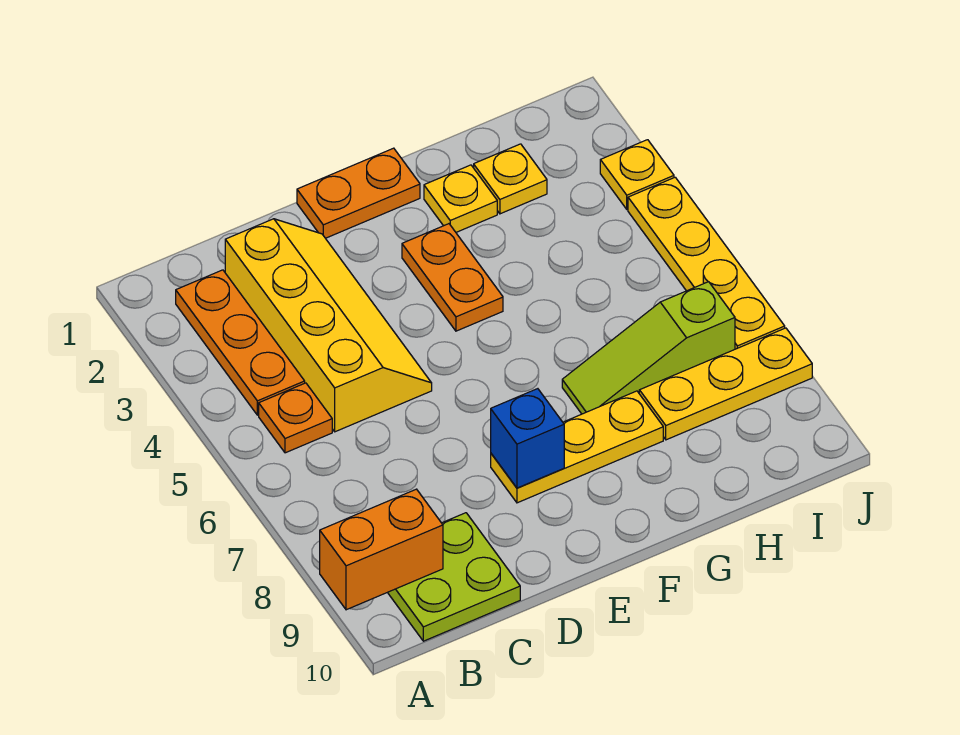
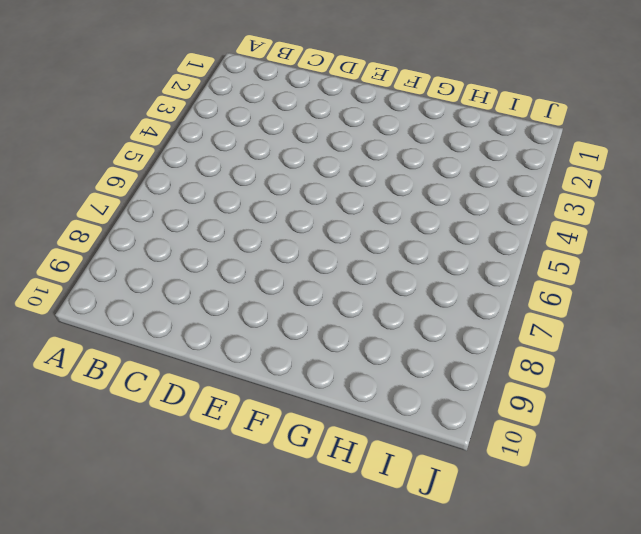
none -> orange plate B2:B4 level 1
none -> orange plate B5 level 1
none -> lime plate B9:C10 level 1

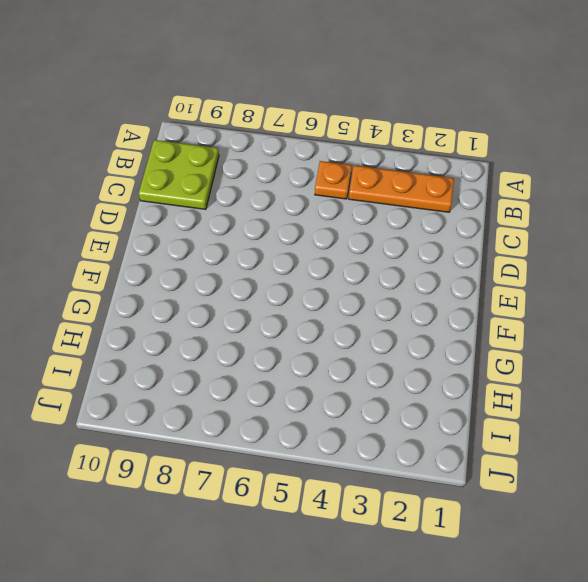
none -> yellow slope C2:D5 level 1 top C
none -> orange plate E1:F1 level 1
none -> yellow plate E8:G8 level 1

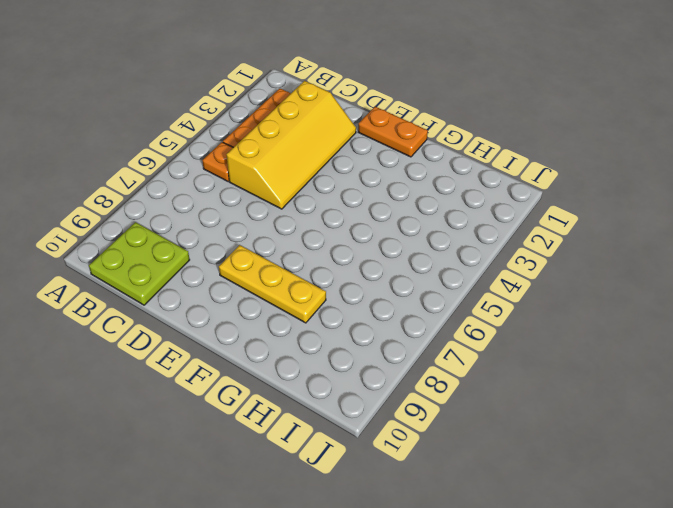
none -> orange plate F3:F4 level 1
none -> yellow plate G2 level 1
none -> lime slope G7:I7 level 1 top I

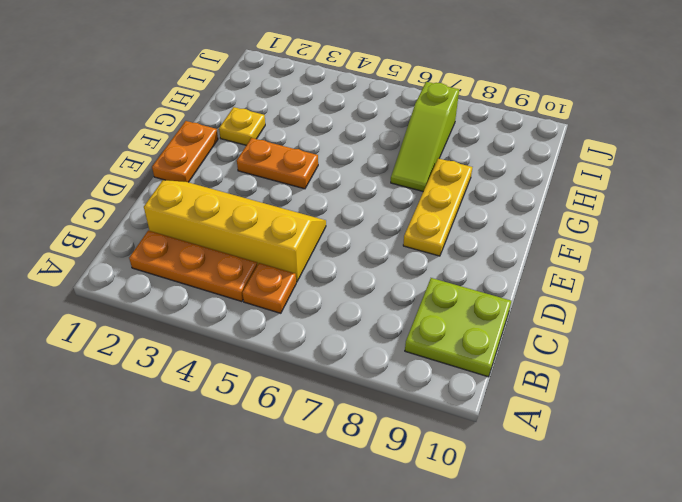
none -> yellow plate H2 level 1
none -> yellow plate H8:J8 level 1
none -> yellow plate J3 level 1

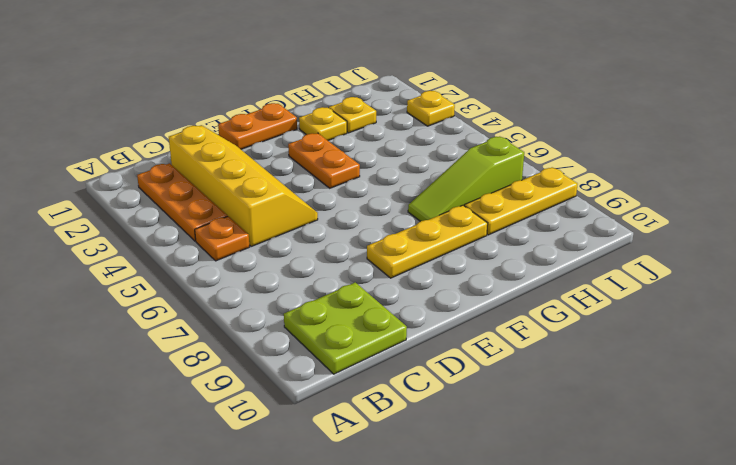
none -> yellow plate J4:J7 level 1
none -> orange brick A9:B9 level 2
none -> blue brick E8 level 2

